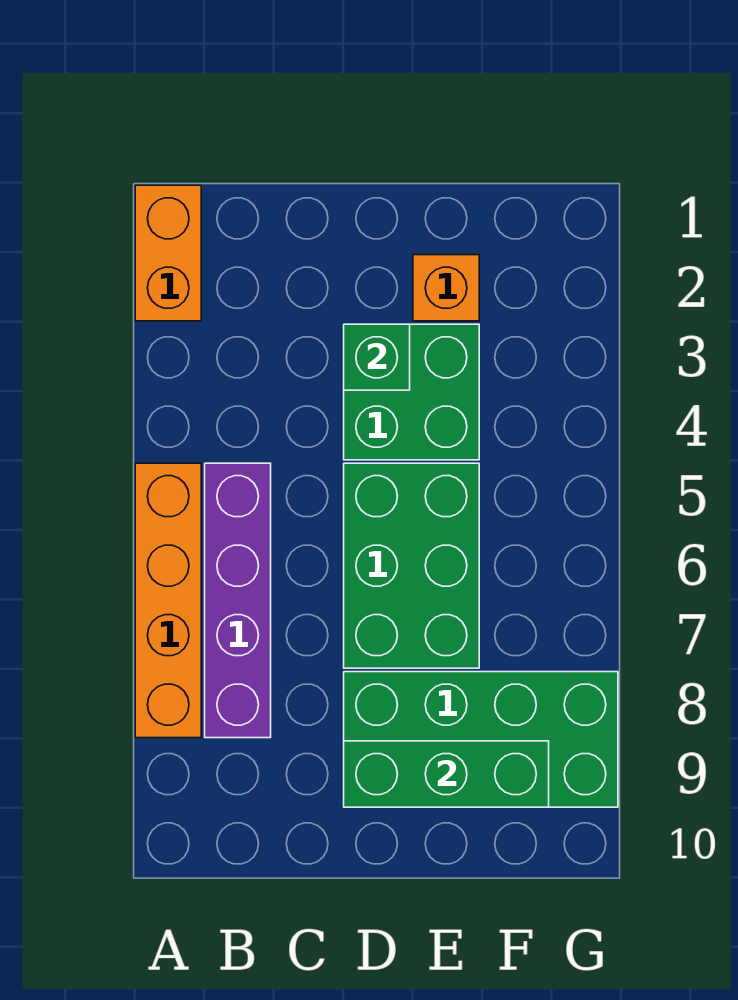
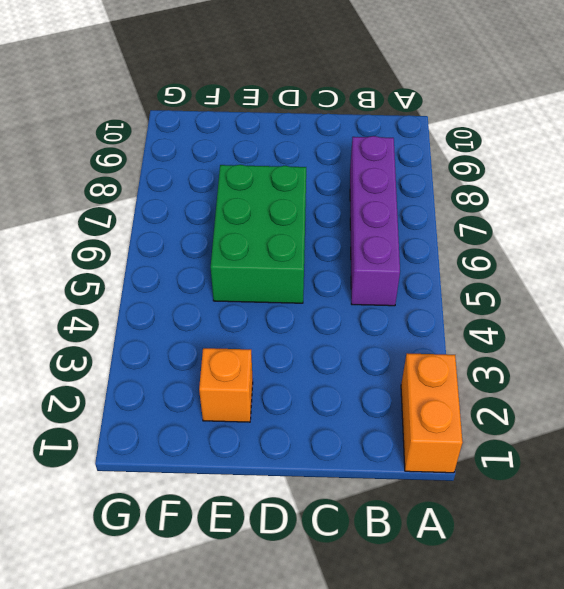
none -> orange brick A5:A8 level 1
none -> green brick D3:E4 level 1

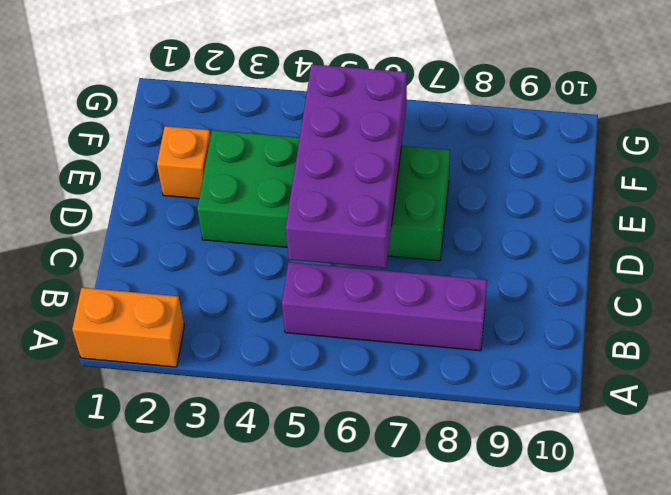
purple brick C5:F6 level 2 -> none
none -> orange brick A5:A8 level 1
none -> green brick D8:G9 level 1

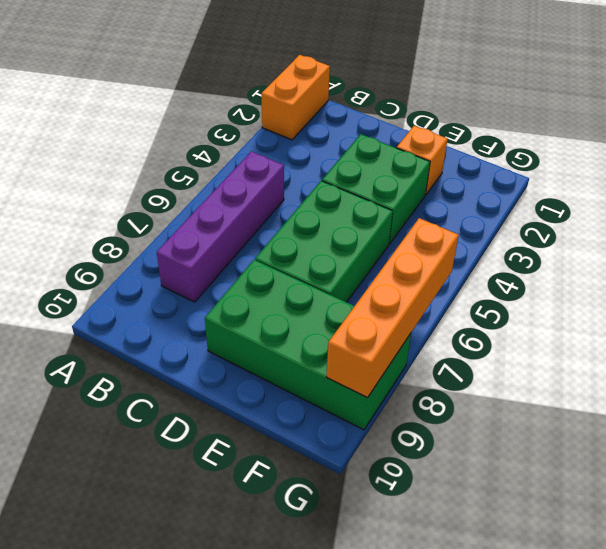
orange brick G6:G9 level 2 -> orange brick A5:A8 level 1
none -> green brick D3 level 2
none -> green brick D9:F9 level 2

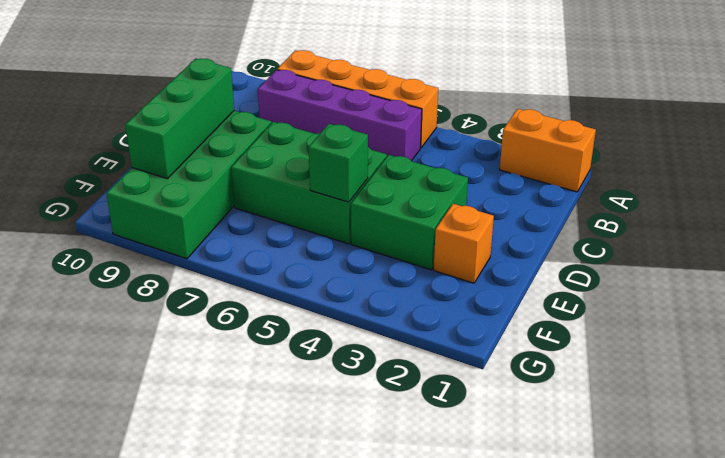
green brick E5 level 2 -> green brick D3 level 2

